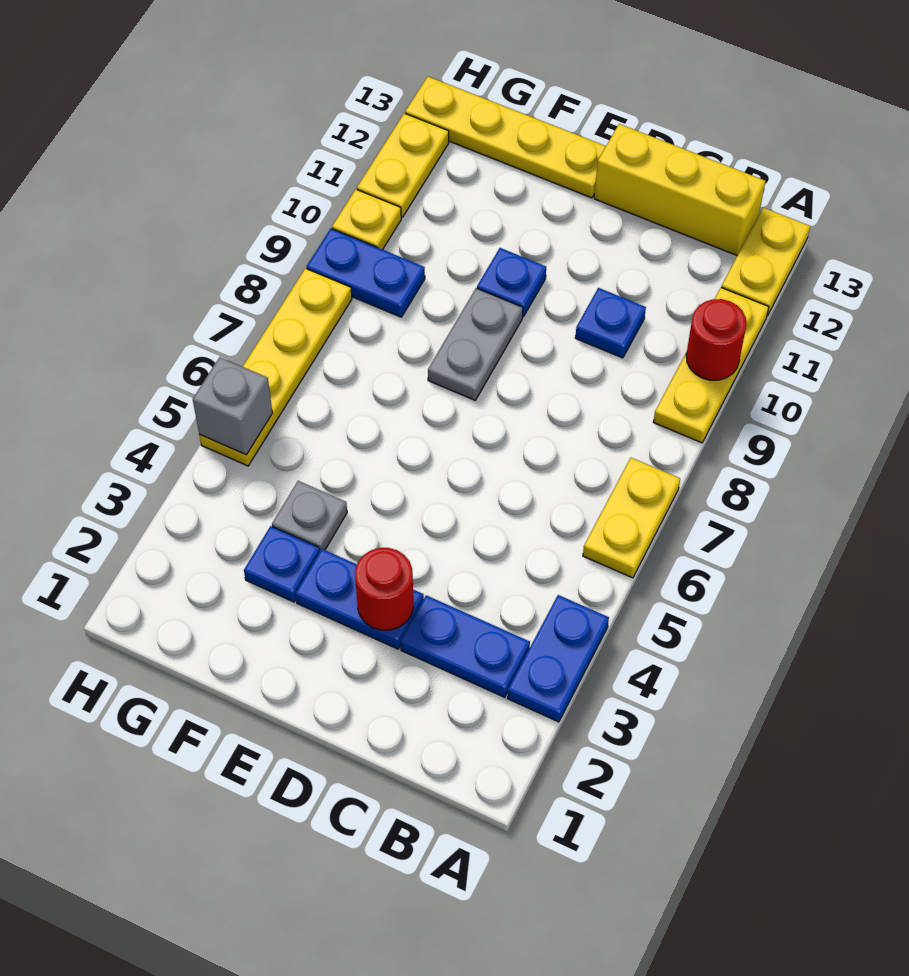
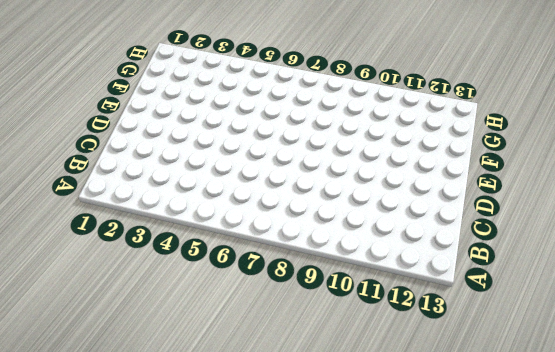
none -> blue plate A3:A4 level 1
none -> yellow plate A6:A7 level 1
none -> yellow plate A9:A11 level 1

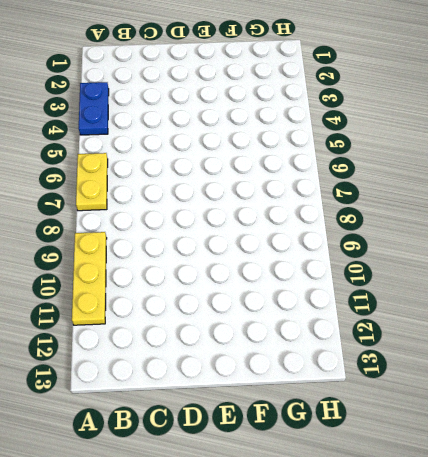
none -> yellow plate A12:A13 level 1
none -> blue plate B3:C3 level 1
none -> yellow brick B13:D13 level 1

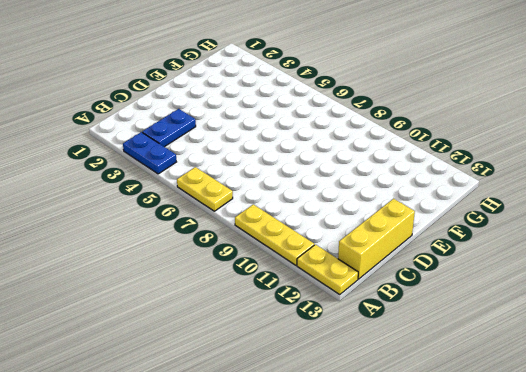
none -> blue plate C10 level 1
none -> blue plate D3:E3 level 1
none -> grey plate E8:E9 level 1

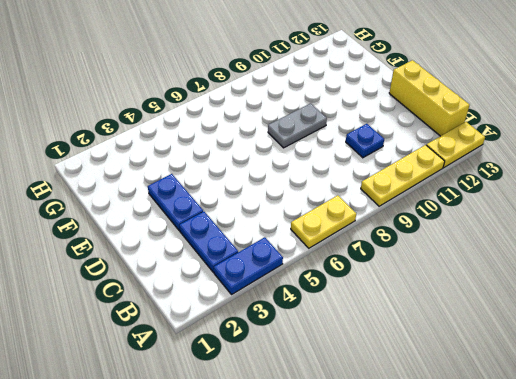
none -> blue plate E10 level 1
none -> yellow plate E13:H13 level 1
none -> blue plate F3 level 1

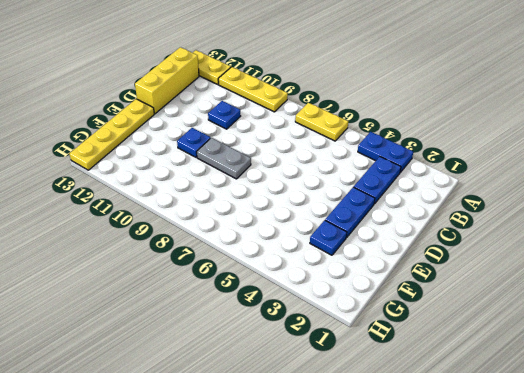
none -> grey plate F4 level 1
none -> blue plate G9:H9 level 1
none -> yellow plate H5:H8 level 1

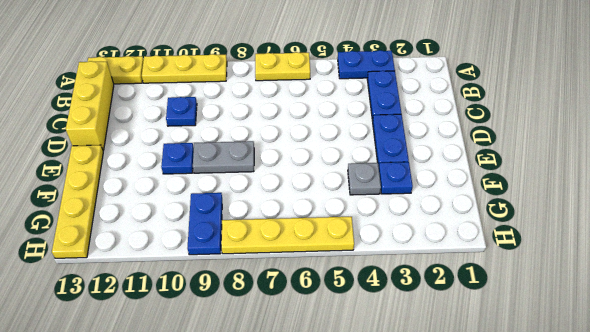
none -> yellow plate H10 level 1
none -> yellow plate H11:H12 level 1
none -> red round brick A10 level 2

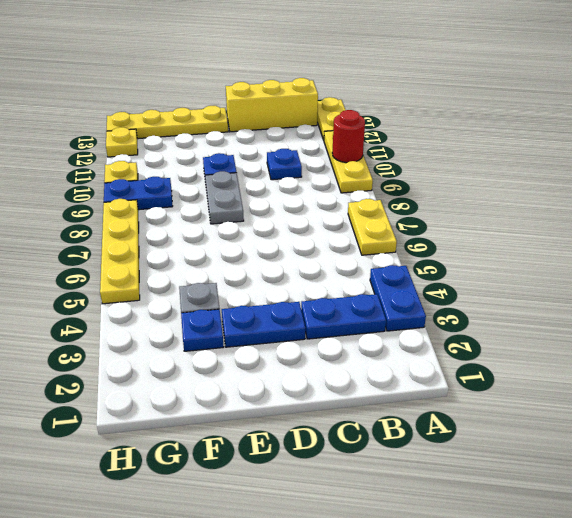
yellow plate H12 level 1 -> yellow plate H11:H12 level 1
none -> red round brick D3 level 2
none -> grey brick H5 level 2

